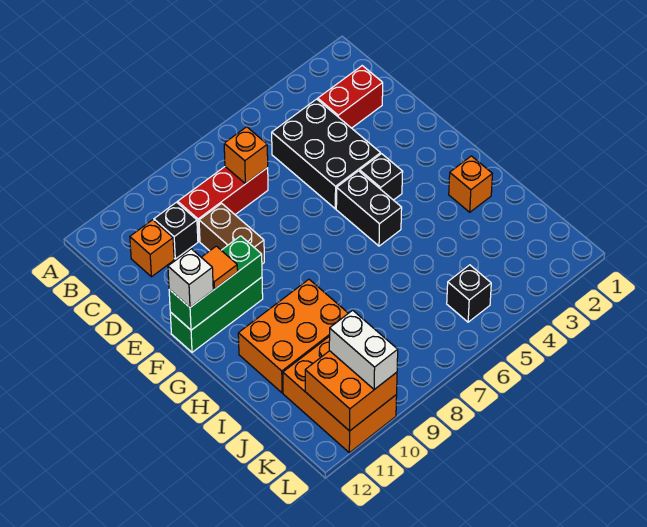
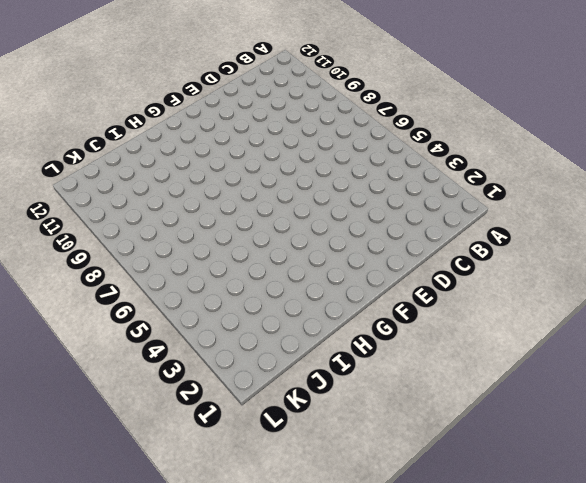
none -> red brick C2:C3 level 1
none -> black brick C4:E5 level 1
none -> red brick C7:C9 level 1

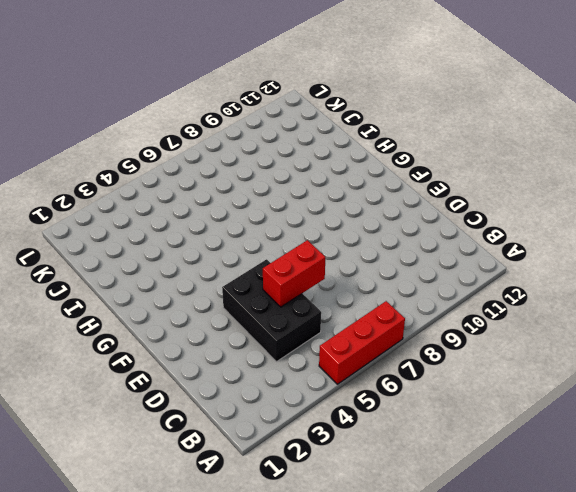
red brick A5:A7 level 1 -> red brick C7:C9 level 1
red brick D5:D6 level 2 -> red brick C2:C3 level 1
none -> black brick C10 level 1
none -> orange brick C11 level 1
none -> brown brick D9:E9 level 1

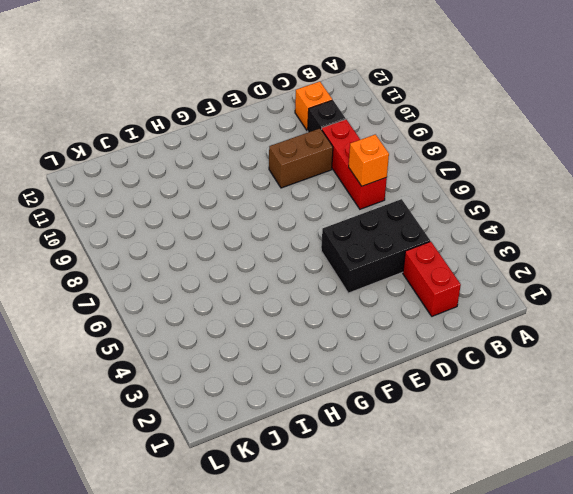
none -> black brick F4 level 1
none -> black brick F5:G5 level 1
none -> green brick F10:F12 level 1

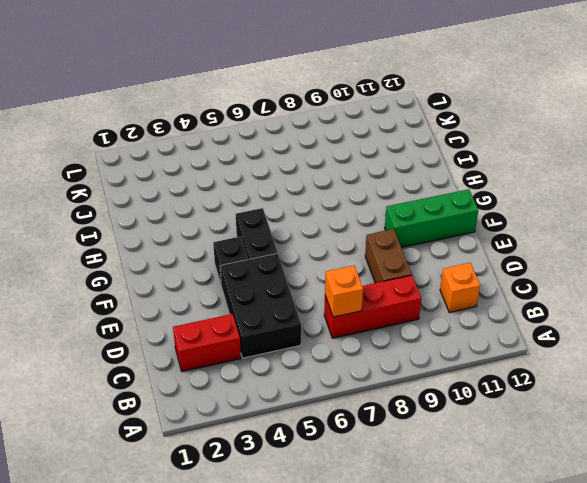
none -> black brick C10 level 1
none -> orange brick H2 level 1
none -> orange brick H9:I11 level 1

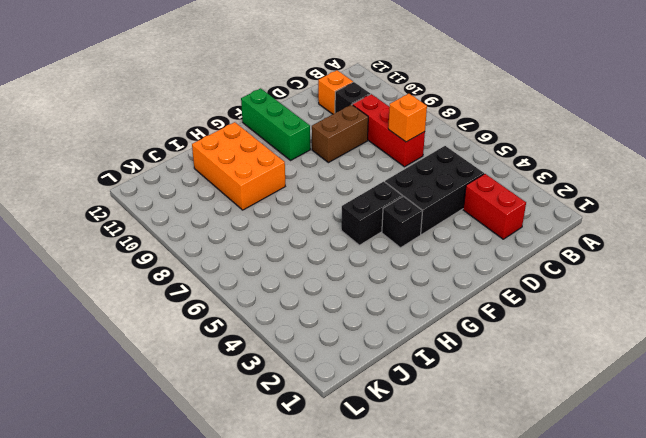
none -> orange brick H2 level 1
none -> orange brick J10:L11 level 1
none -> black brick K5 level 1

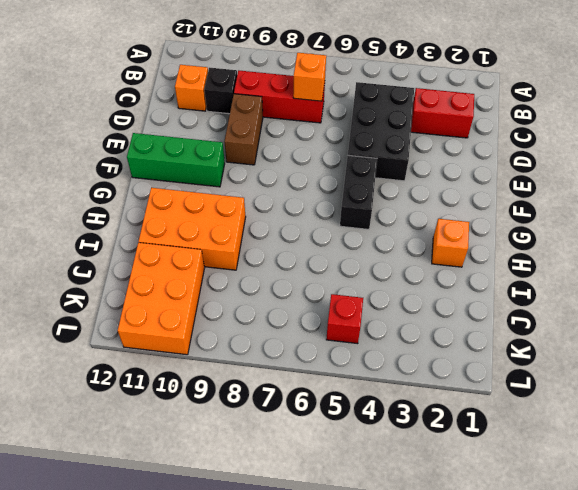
red brick K5 level 1 -> black brick K5 level 1
none -> black brick F4 level 1
none -> green brick F10:F12 level 2
none -> orange brick K10:L11 level 2

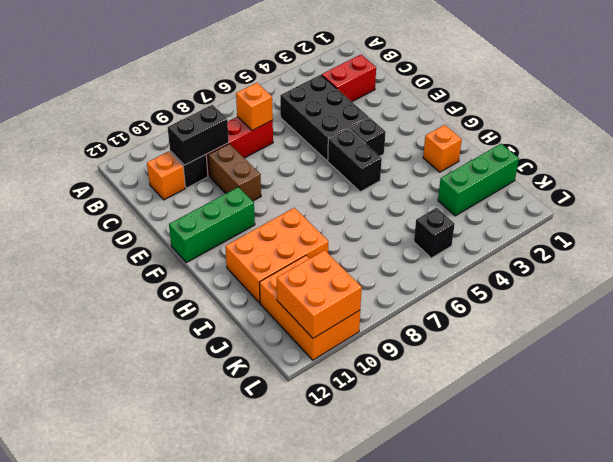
black brick C9:C10 level 2 -> none
green brick J1:J3 level 1 -> green brick F10:F12 level 2
none -> orange tile F11 level 3
none -> white brick F12 level 3
none -> white brick K10:L10 level 3

